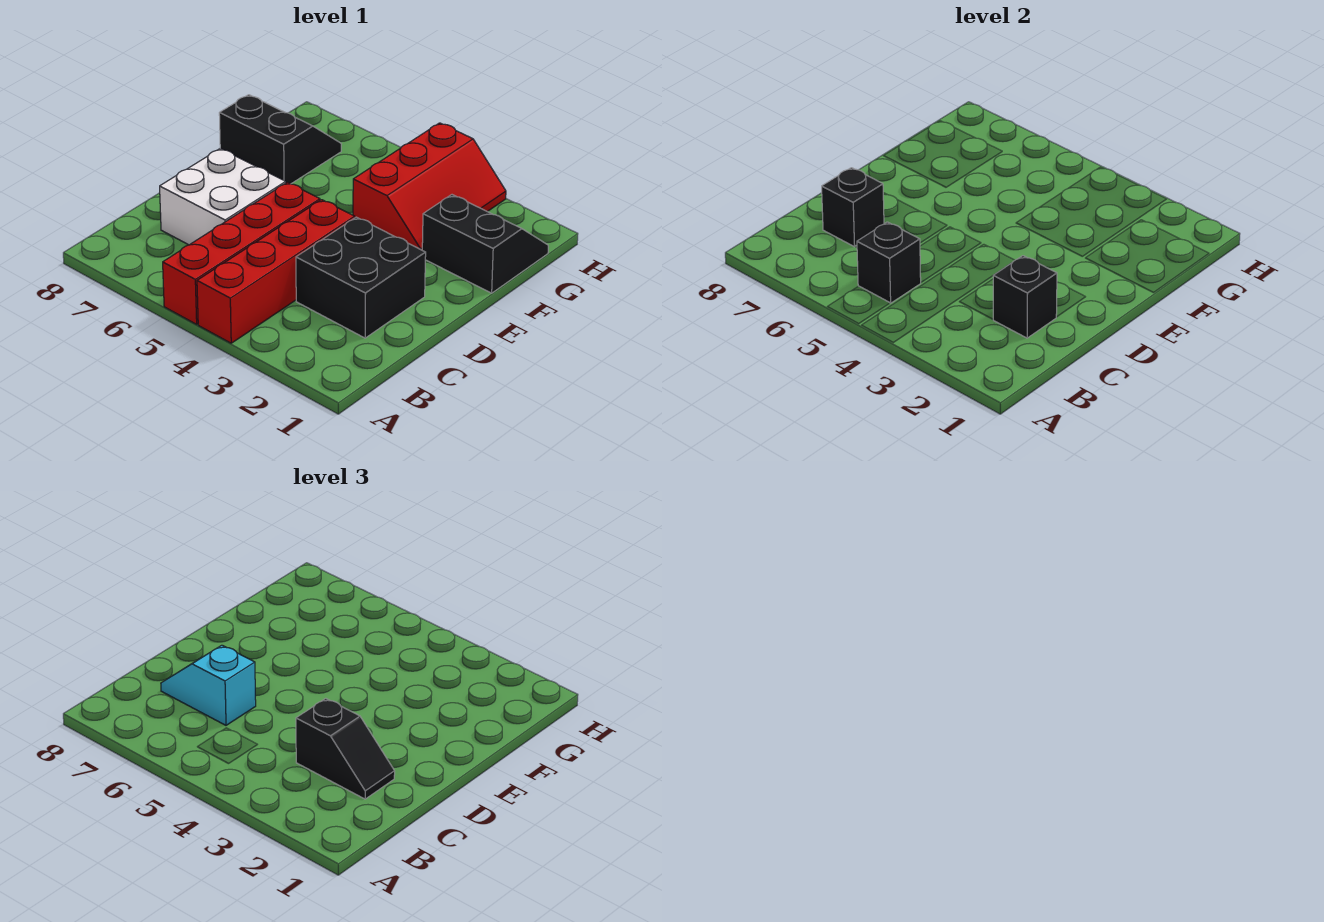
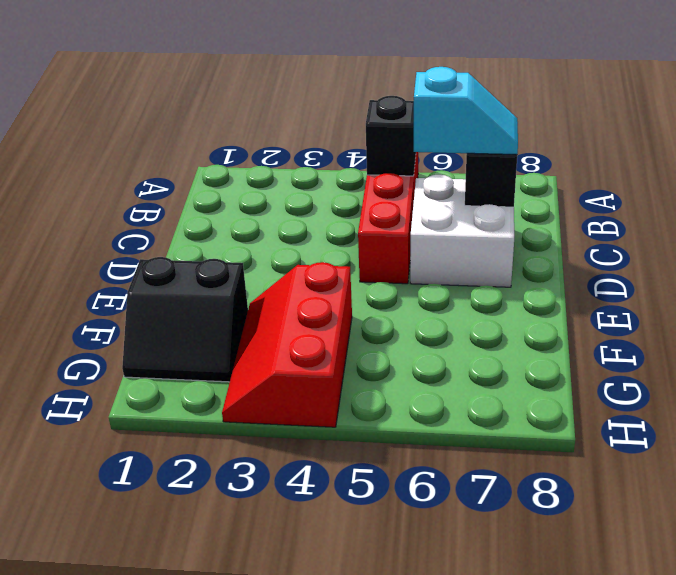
none -> red brick A4:D4 level 1
none -> black brick C2:D3 level 1
none -> black slope F7:G8 level 1 top F

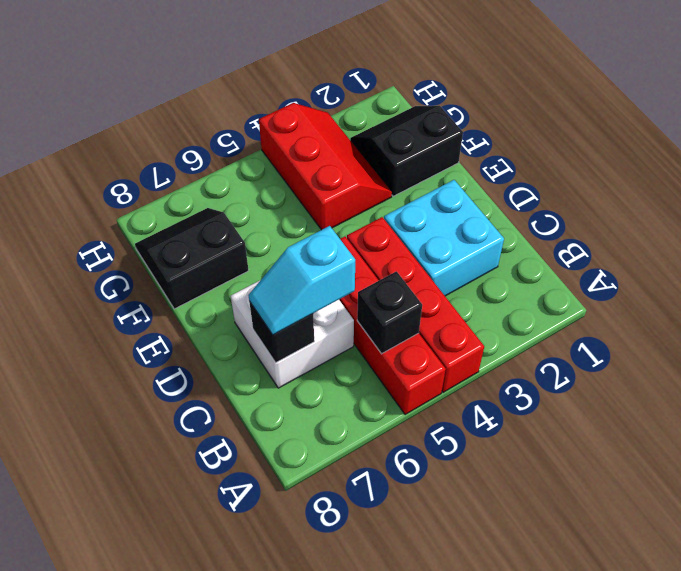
cyan brick C2:D3 level 1 -> black brick C2:D3 level 1
none -> black brick C2 level 2
none -> black slope C2:C3 level 3 top 3

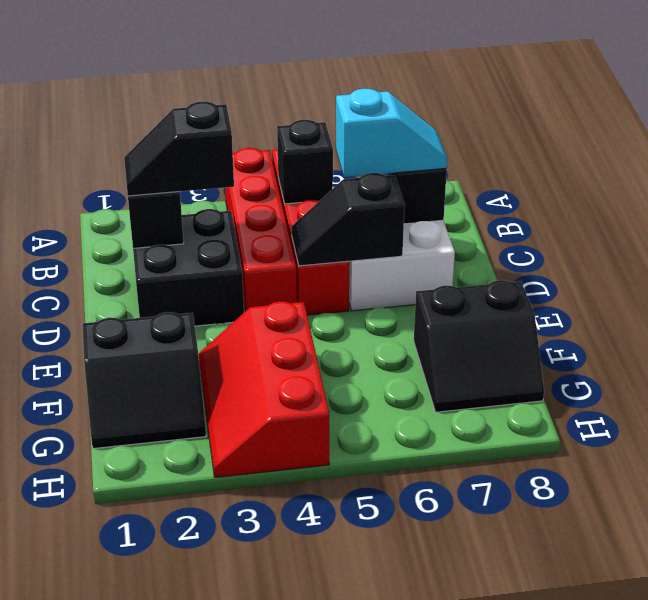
black slope D5:D6 level 2 top 6 -> none

